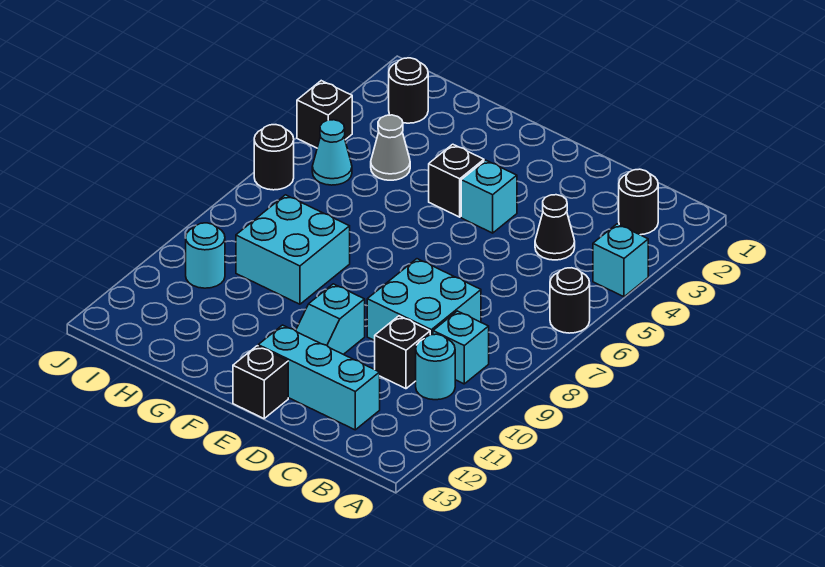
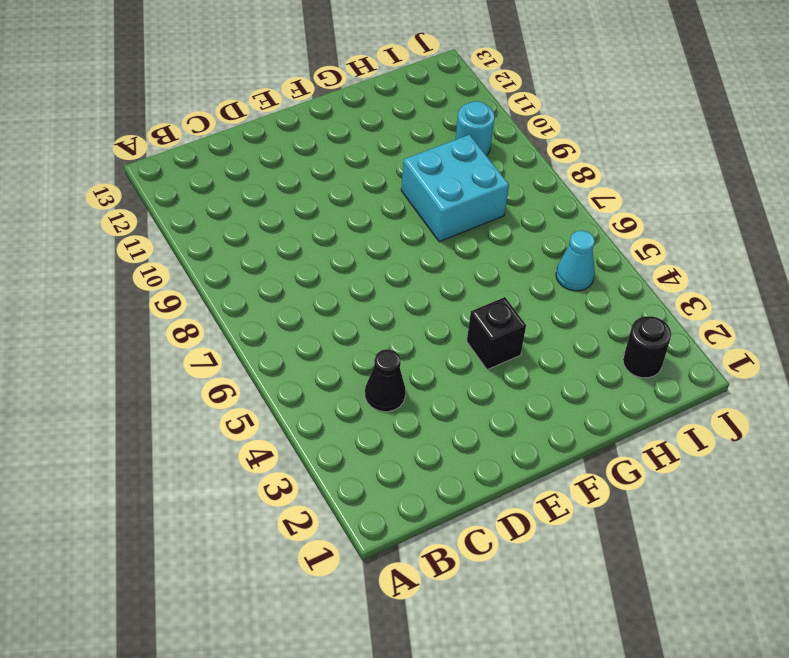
none -> cyan brick A4 level 1
none -> black round brick A6 level 1
none -> black round brick B2 level 1

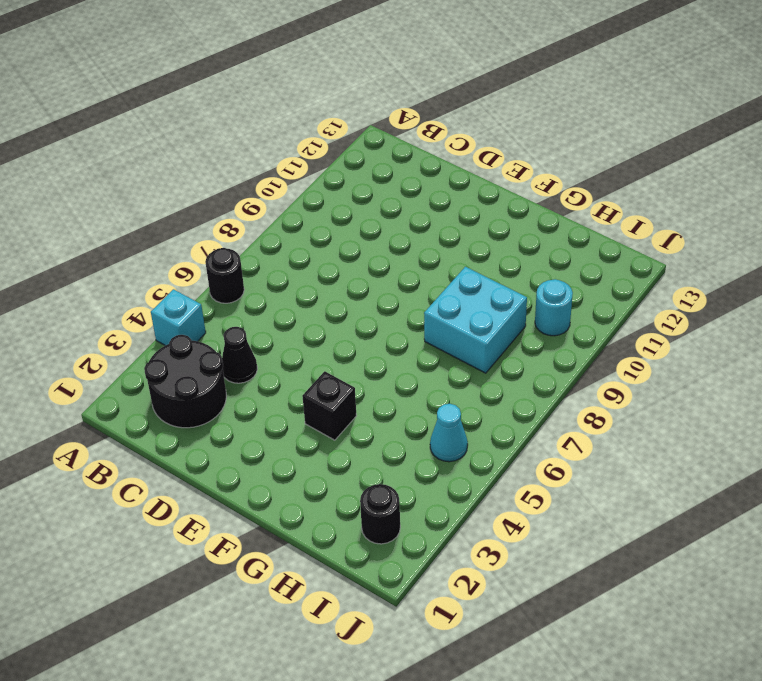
black round brick B2:C3 level 1 -> black round brick B2 level 1
none -> cyan brick B9 level 1
none -> cyan round brick B10 level 1
none -> cyan brick C8:D9 level 1

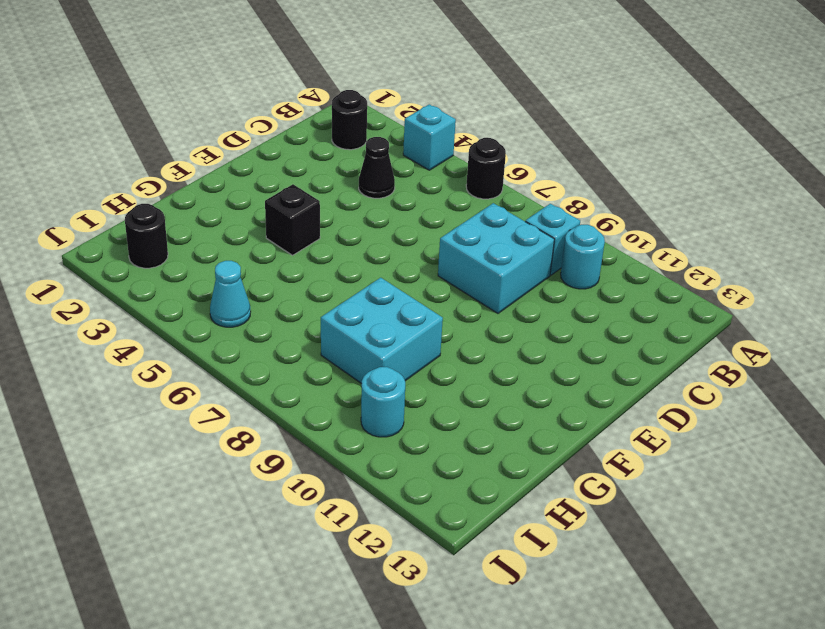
none -> black brick C10 level 1
none -> cyan brick C12:E12 level 1
none -> cyan brick E4 level 1

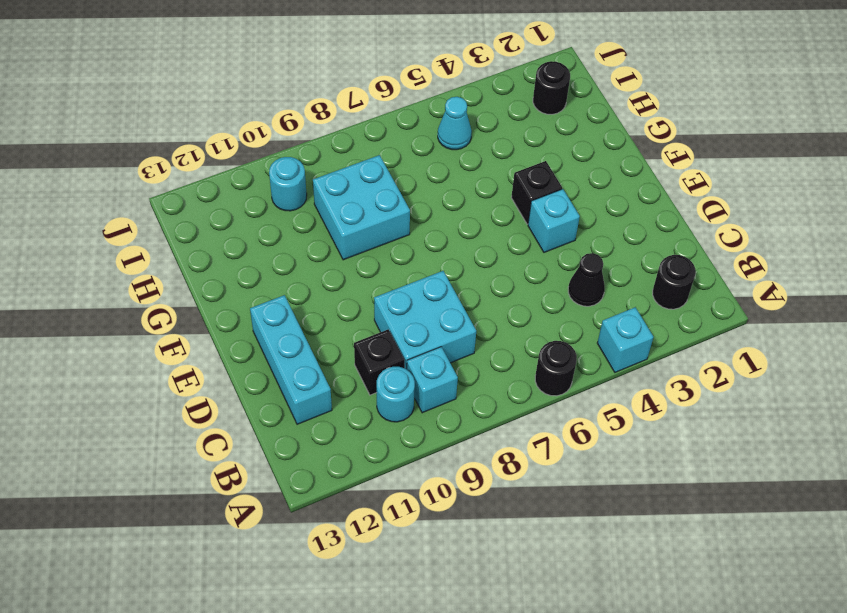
none -> cyan slope E10:E11 level 1 top 10
none -> black brick E13 level 1
none -> grey cone H4 level 1

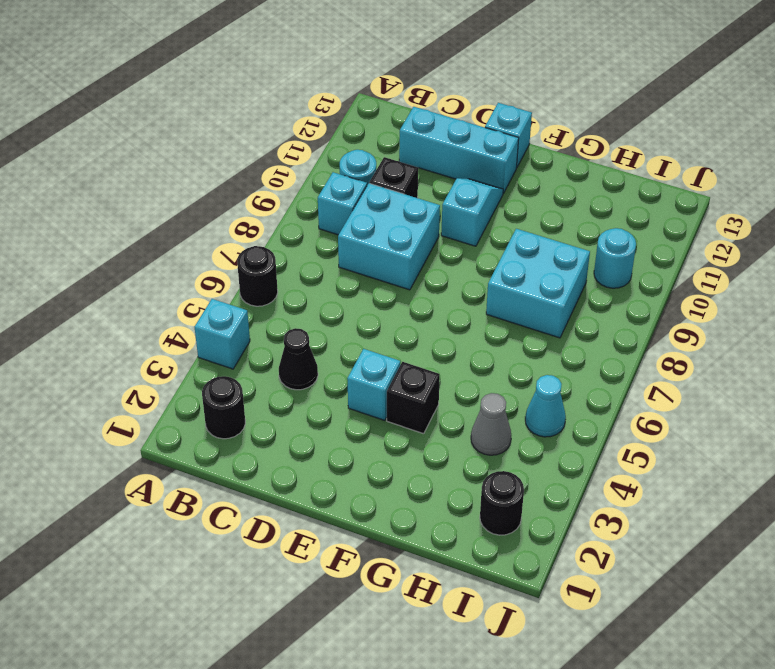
cyan brick E13 level 1 -> black brick E13 level 1
none -> black brick J4 level 1
none -> black round brick J6 level 1

